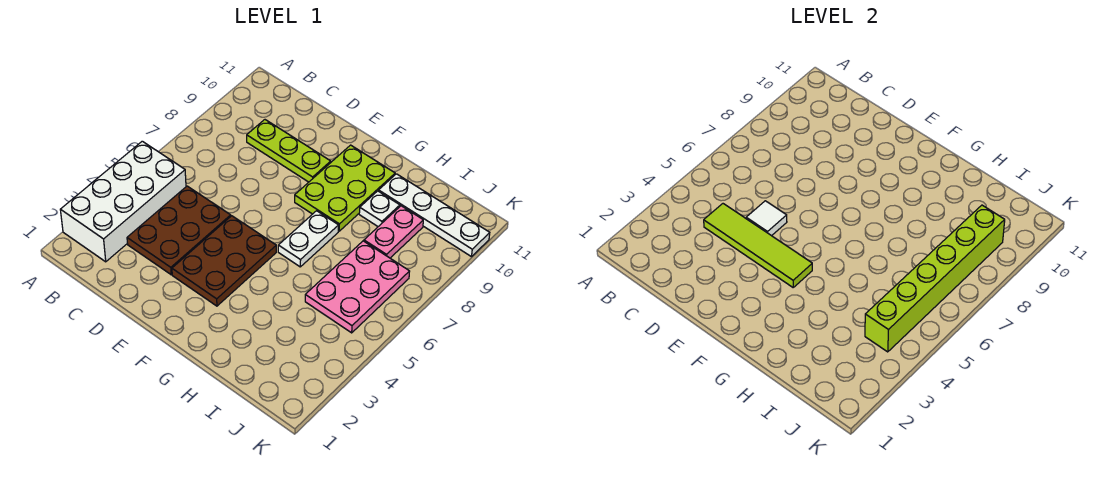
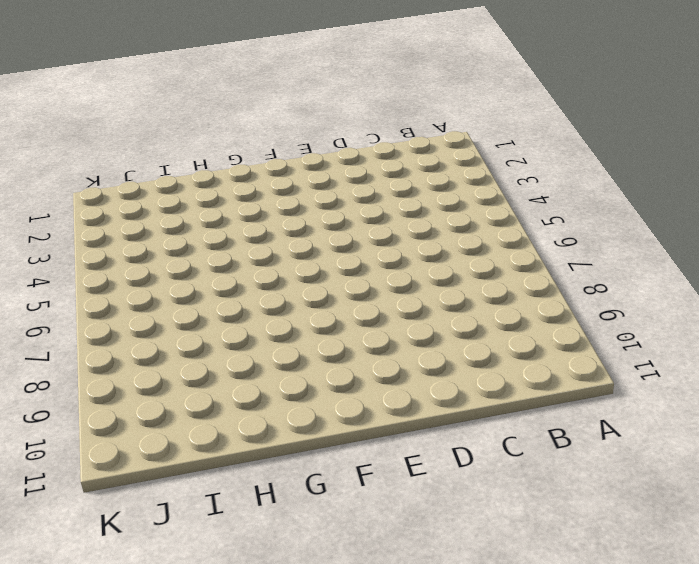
none -> white brick A2:B5 level 1
none -> brown plate C3:D5 level 1
none -> lime plate C9:E9 level 1

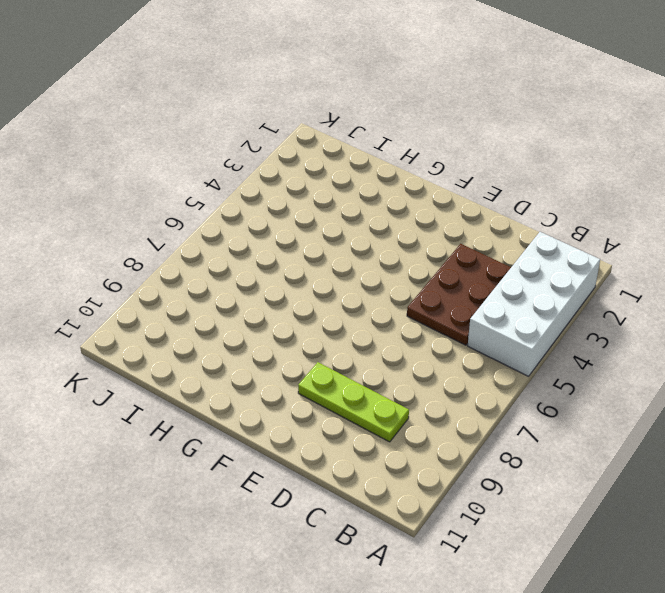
none -> brown plate E3:F5 level 1
none -> lime plate F8:G10 level 1
none -> white plate G6:G7 level 1

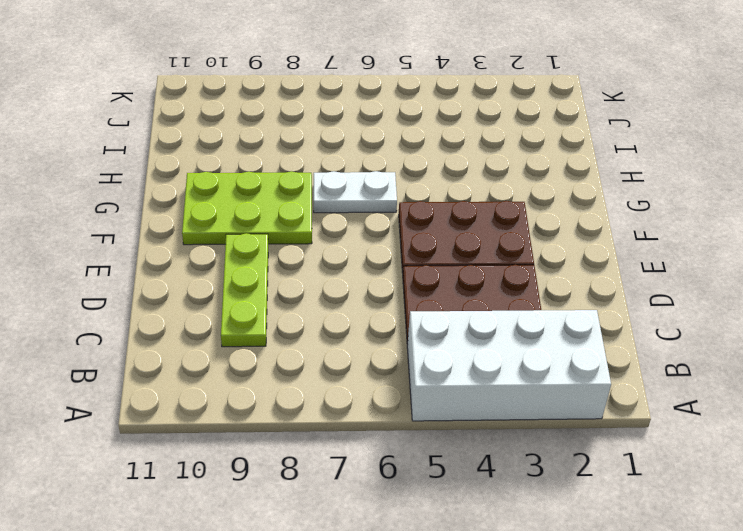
none -> white plate H9 level 1
none -> white plate H10:K10 level 1
none -> pink plate I5:J7 level 1

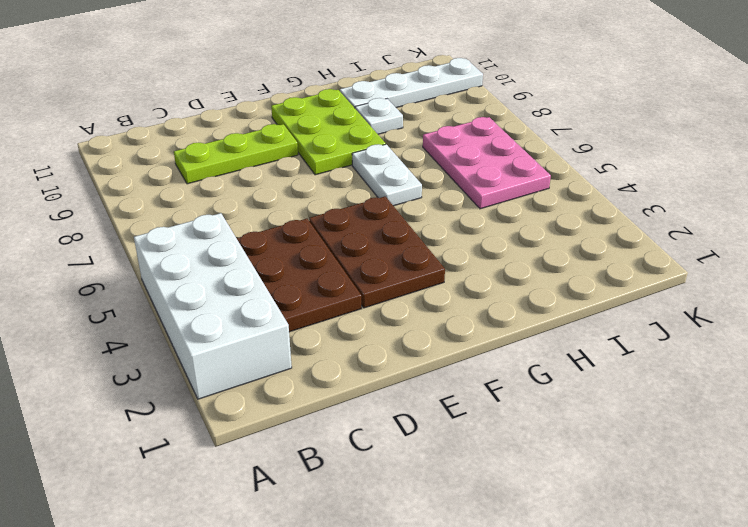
none -> pink plate I8:I9 level 1
none -> lime tile C4:F4 level 2
none -> white tile D5 level 2

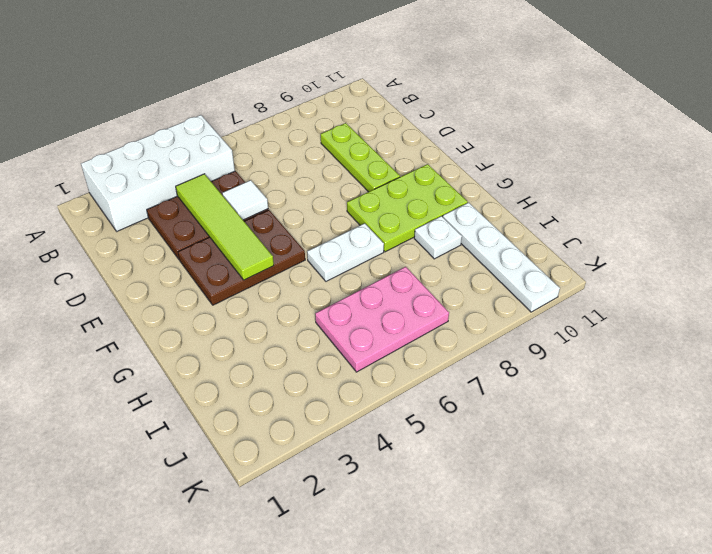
none -> pink plate I8:I9 level 1
none -> lime brick J4:J9 level 2

